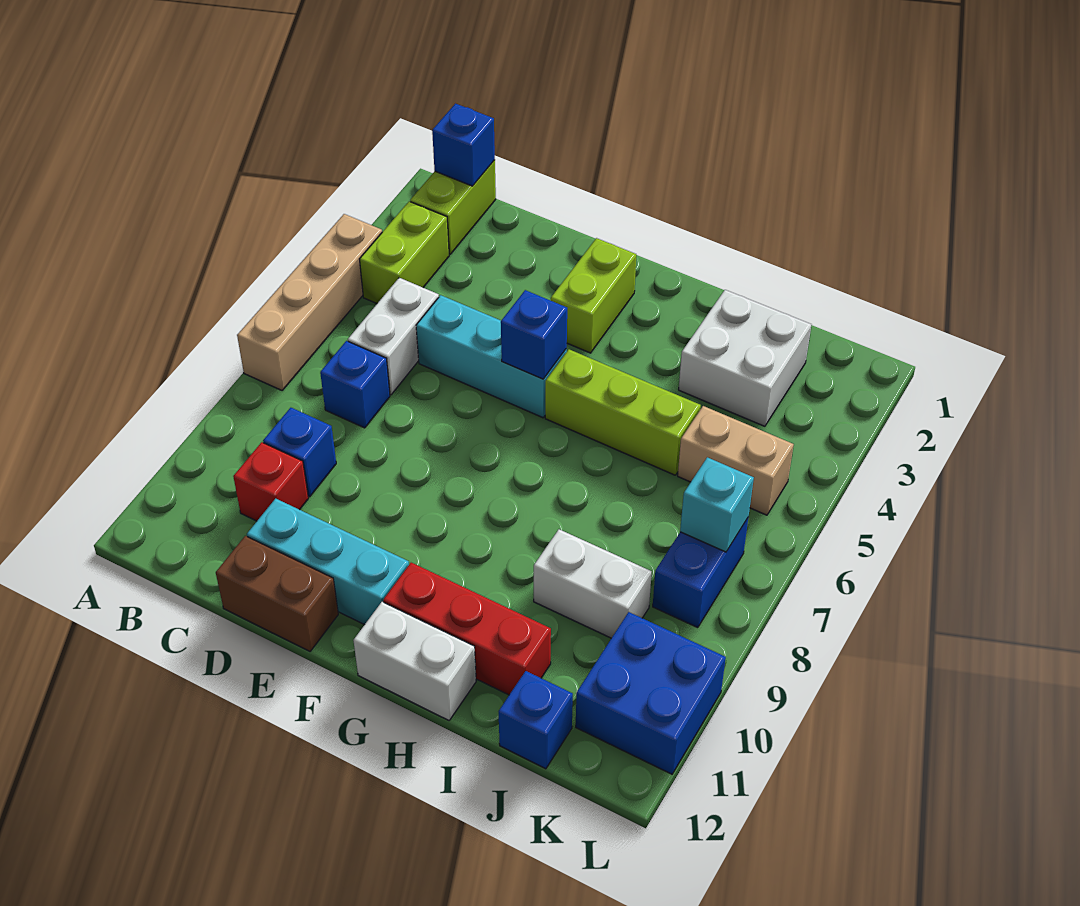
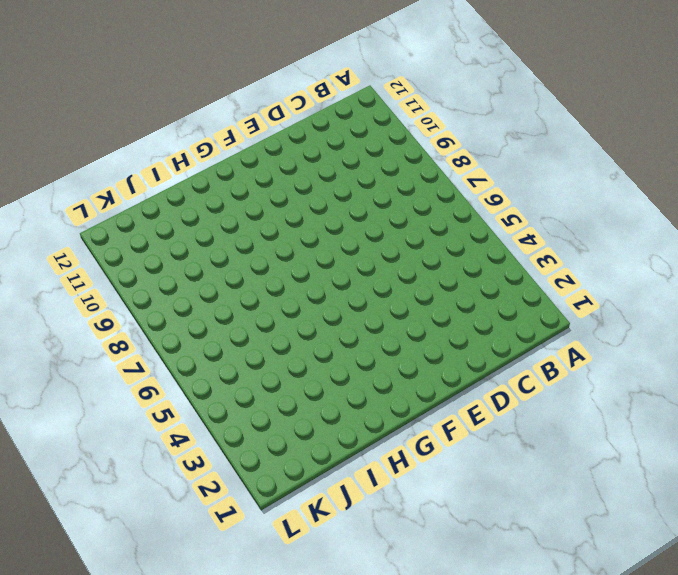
none -> tan brick A4:A7 level 1
none -> lime brick B1:B2 level 1
none -> lime brick B3:B4 level 1

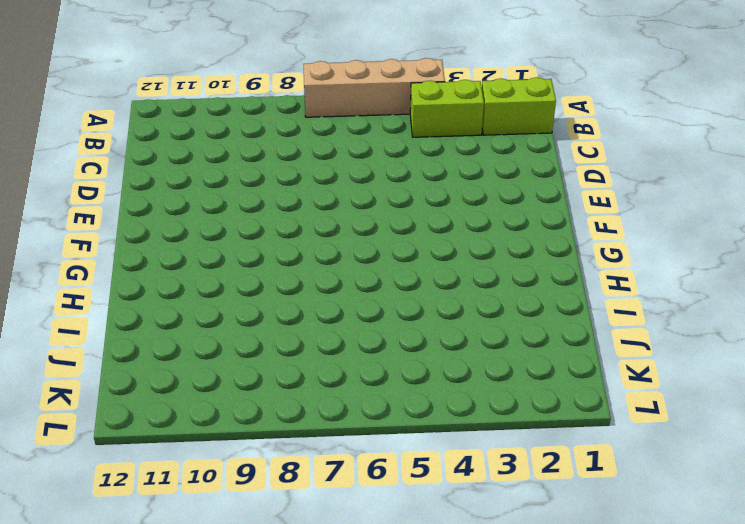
none -> white brick C5:C6 level 1
none -> blue brick C7 level 1
none -> blue brick C9 level 1

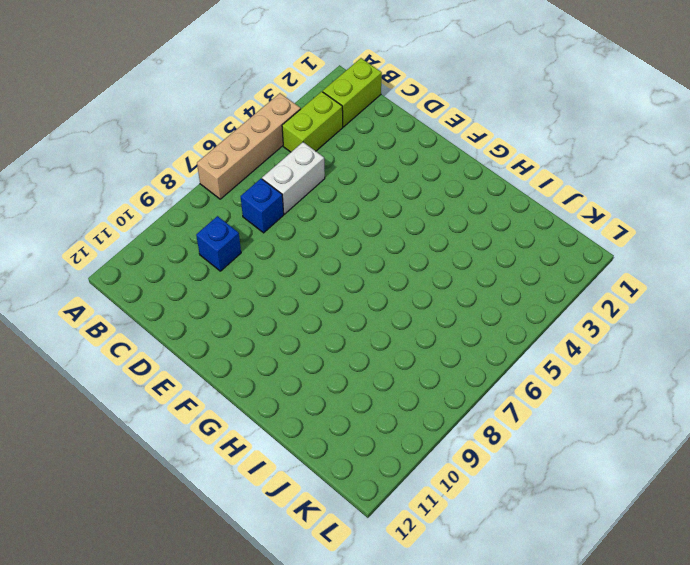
none -> red brick C10 level 1
none -> cyan brick D5:F5 level 1
none -> cyan brick D11:F11 level 1

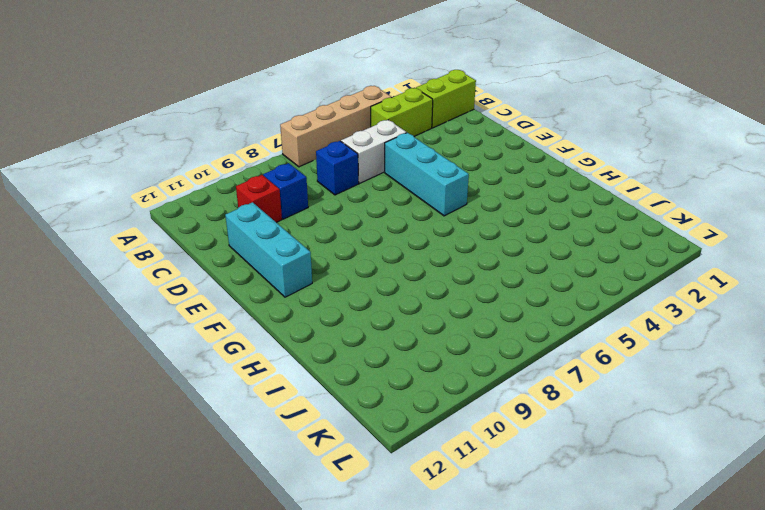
none -> brown brick D12:E12 level 1
none -> lime brick F2:F3 level 1
none -> lime brick G5:I5 level 1

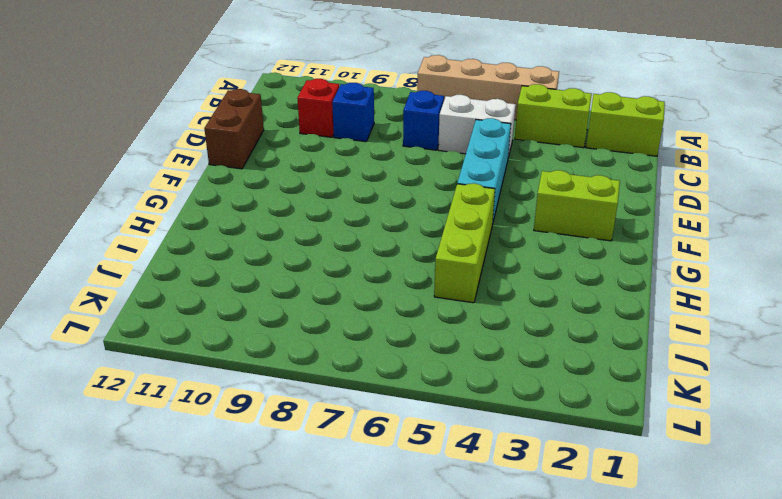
none -> cyan brick D11:F11 level 1
none -> red brick G11:I11 level 1
none -> white brick G12:H12 level 1

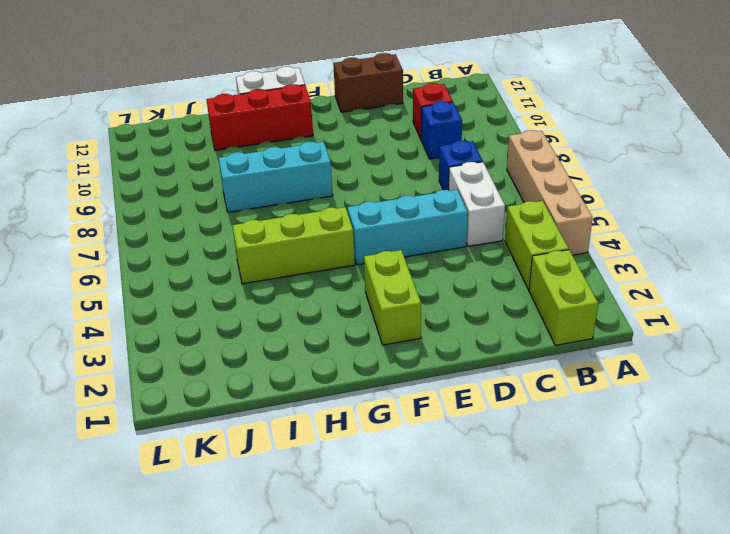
cyan brick G8:I8 level 1 -> cyan brick D11:F11 level 1
none -> white brick I2:J3 level 1
none -> white brick I9:J9 level 1
none -> tan brick J5:K5 level 1

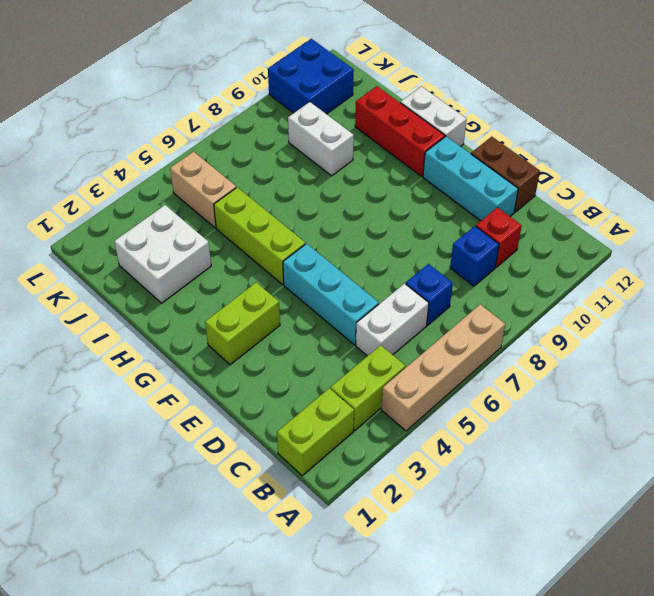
none -> blue brick J12 level 1
none -> blue brick K7:K8 level 1
none -> blue brick B1 level 2

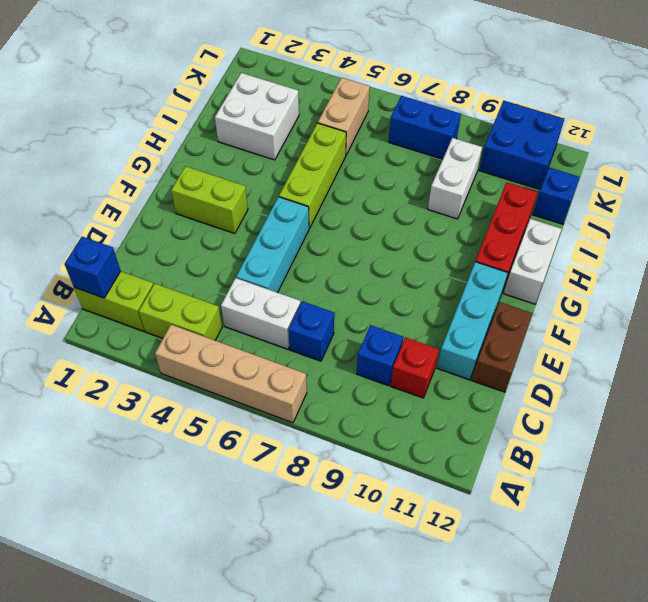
none -> blue brick F5 level 2
none -> cyan brick K7 level 2

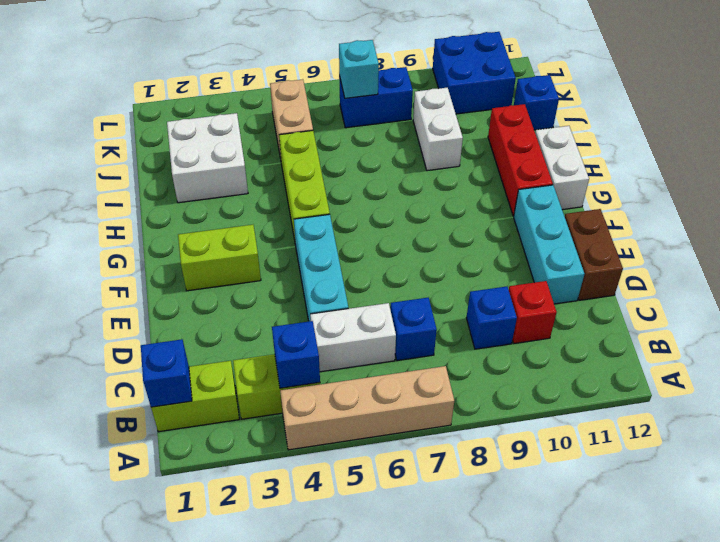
blue brick B4 level 2 -> blue brick F5 level 2

